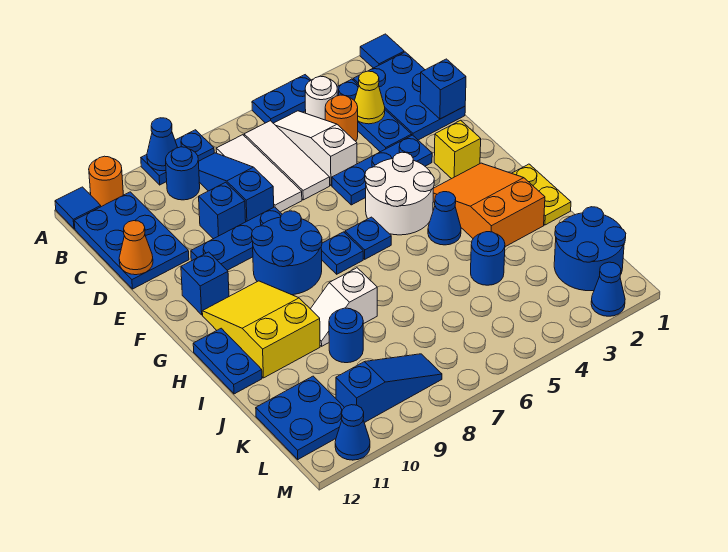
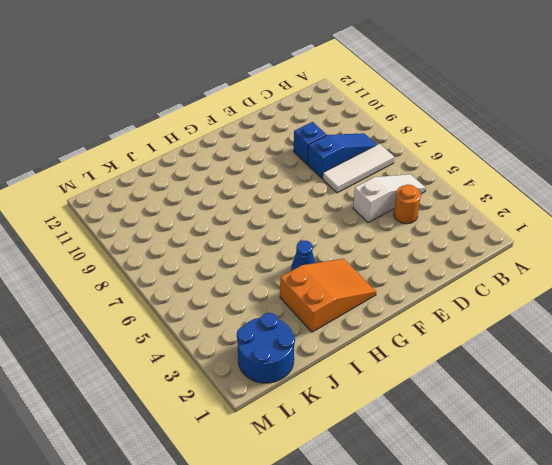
none -> blue tile A1 level 1
none -> blue plate A4:A5 level 1
none -> blue plate A8:A9 level 1
none -> orange round brick A11 level 1

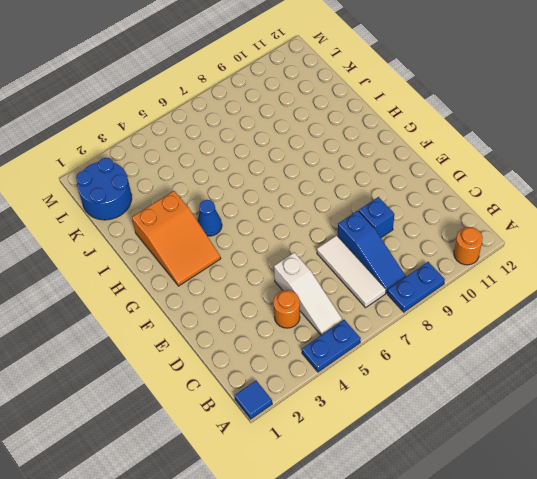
none -> blue tile A12 level 1
none -> blue plate B1:D2 level 1
none -> blue plate B3:D3 level 1
none -> white round brick B4 level 1

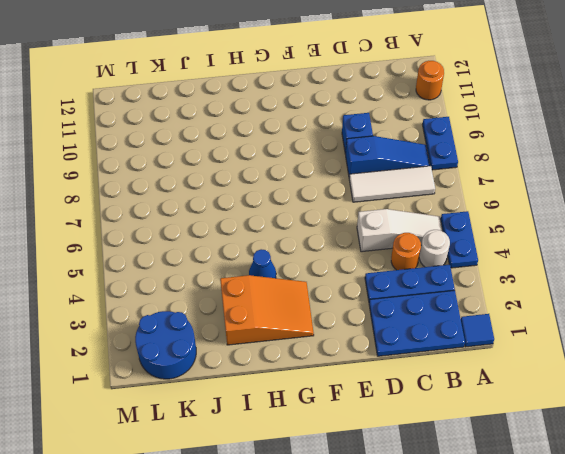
none -> blue tile A12 level 1
none -> white tile B6:D6 level 1
none -> blue round brick B9 level 1
none -> blue plate B11:D12 level 1

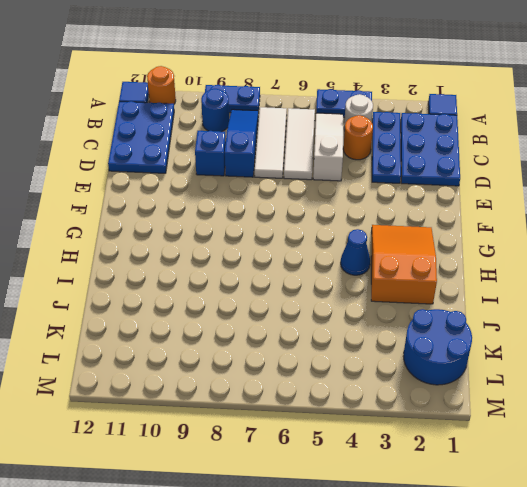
none -> blue plate E3:E5 level 1
none -> blue plate E8:E10 level 1
none -> yellow brick F2 level 1
none -> white round brick F4:G5 level 1

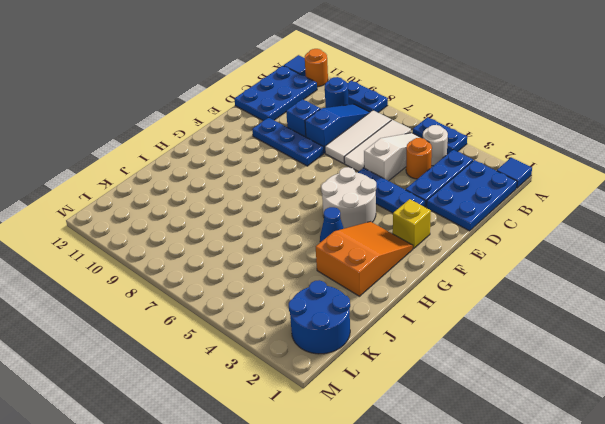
none -> blue round brick F8:G9 level 1
none -> blue brick F11 level 1
none -> blue plate G6 level 1
none -> blue plate G7 level 1

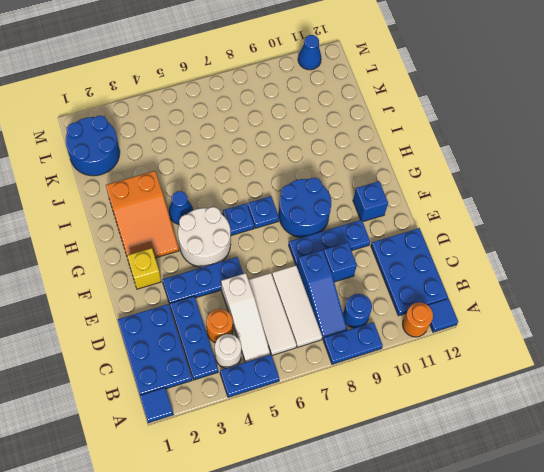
none -> yellow slope G10:I11 level 1 top I
none -> yellow plate H1:I1 level 1
none -> blue plate H12:I12 level 1
none -> white slope I8:I9 level 1 top 8

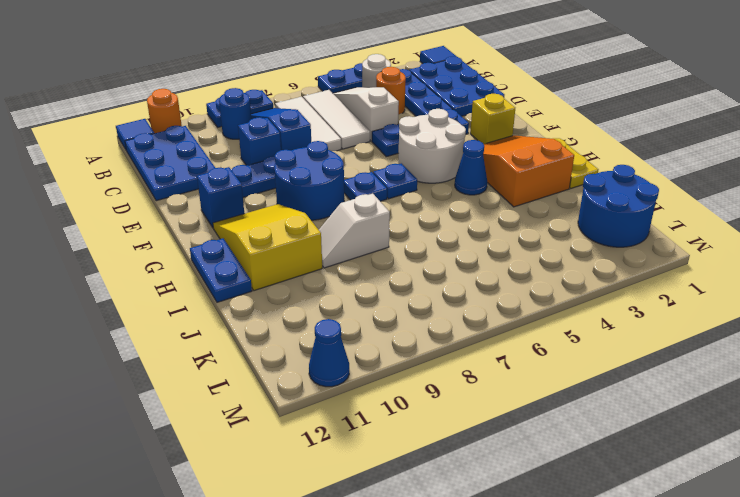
none -> blue round brick J4 level 1
none -> blue round brick J9 level 1
none -> blue plate K11:L12 level 1
none -> blue slope L8:L10 level 1 top 10

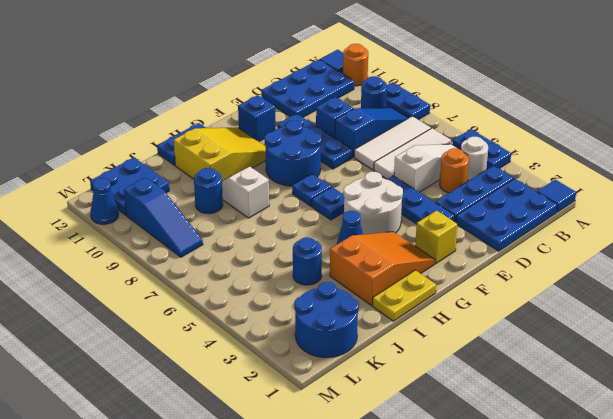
none -> blue cone M2 level 1
none -> blue cone A9 level 2
none -> yellow cone C3 level 2
none -> blue brick D1 level 2

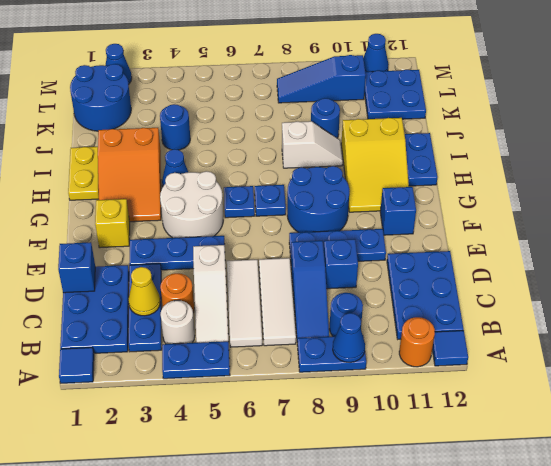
none -> orange cone D12 level 2

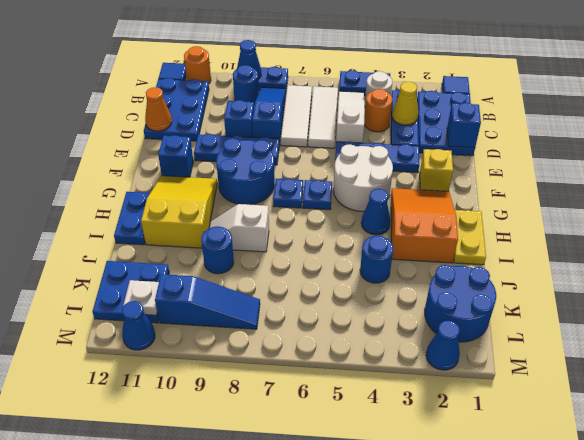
white plate L11 level 2 -> none

